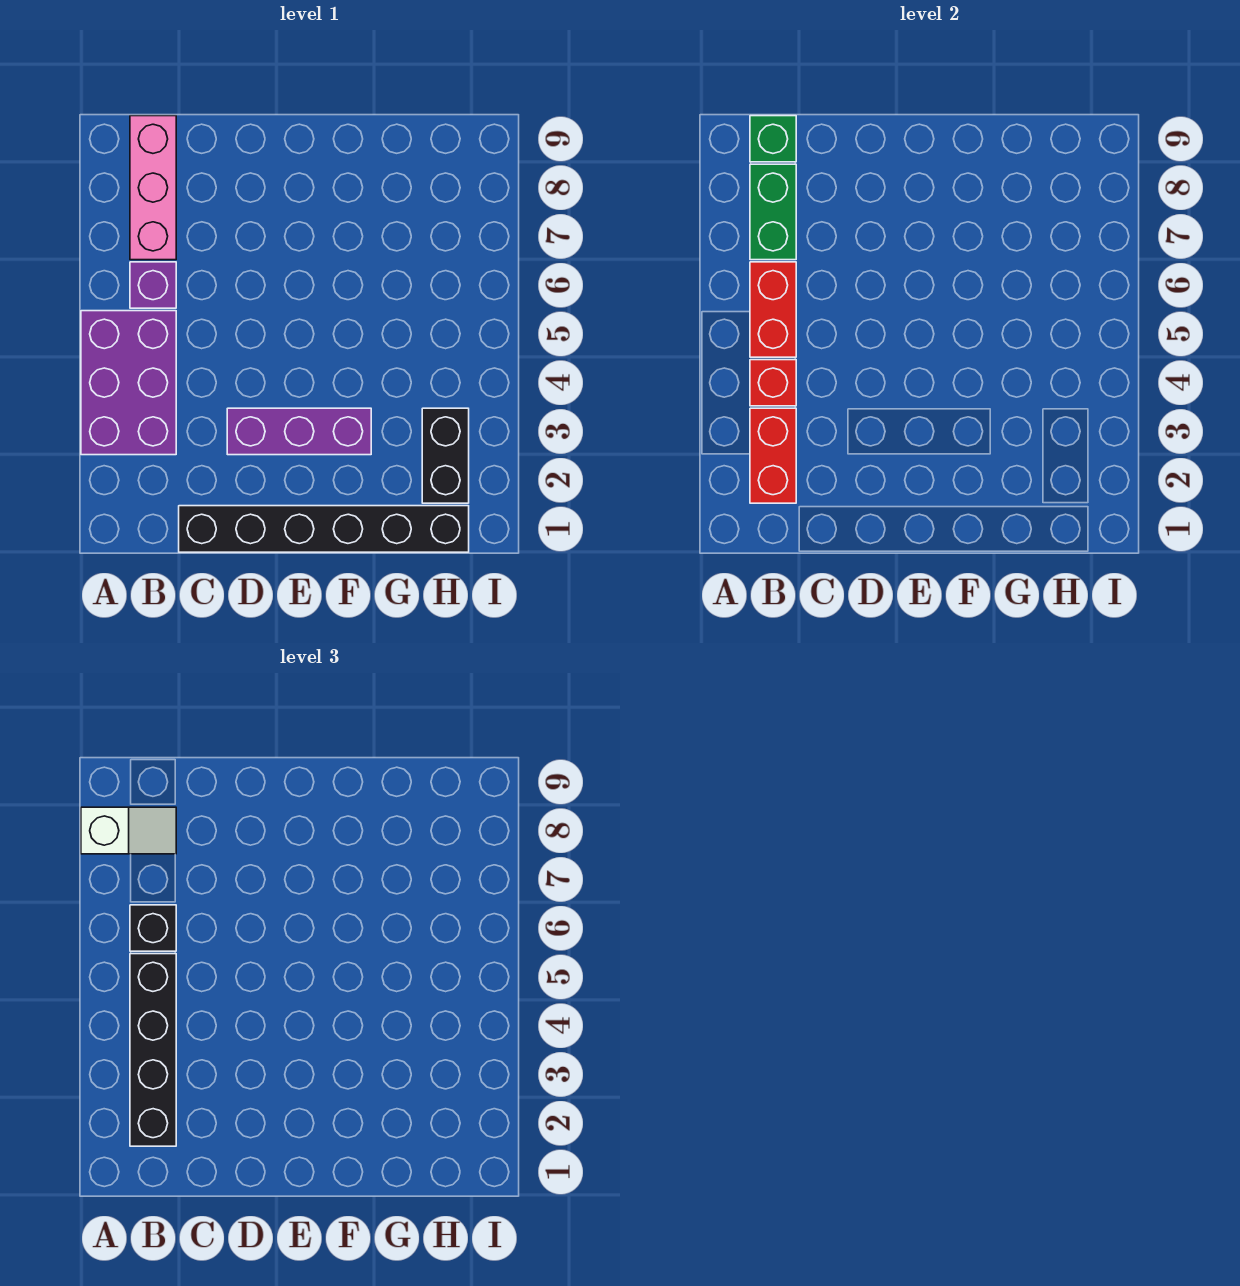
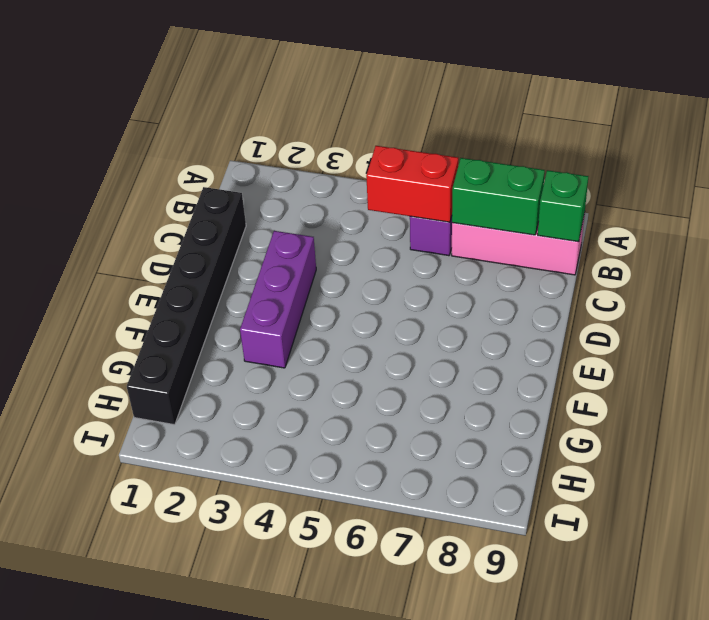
none -> purple brick A3:B5 level 1
none -> black brick H2:H3 level 1
none -> red brick B2:B3 level 2

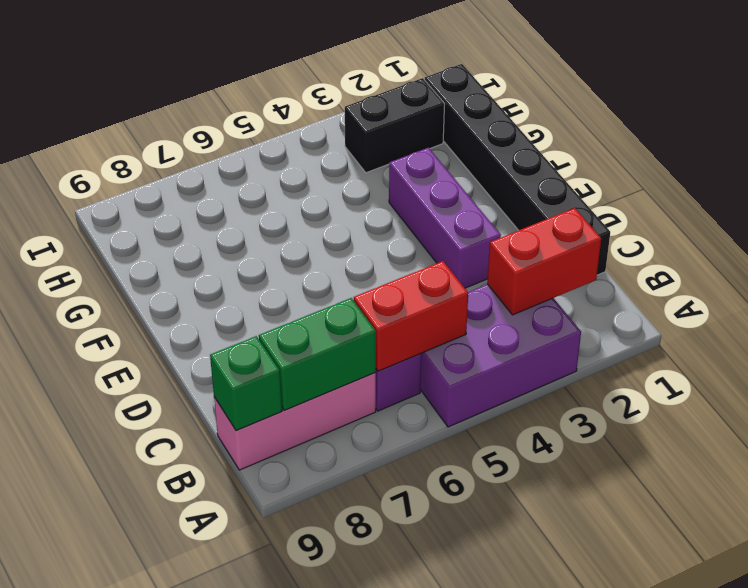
none -> red brick B4 level 2
none -> white slope A8:B8 level 3 top A
none -> black brick B2:B5 level 3

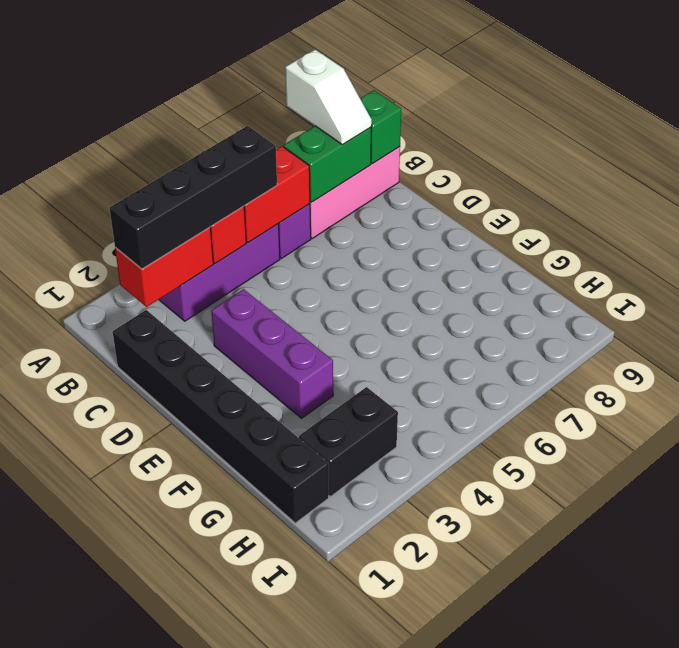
none -> black brick B6 level 3

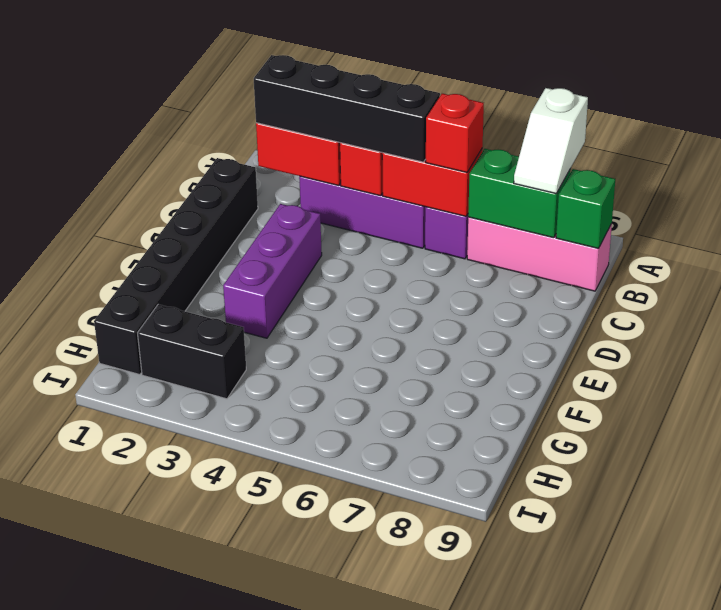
red brick B6 level 3 -> black brick B6 level 3

